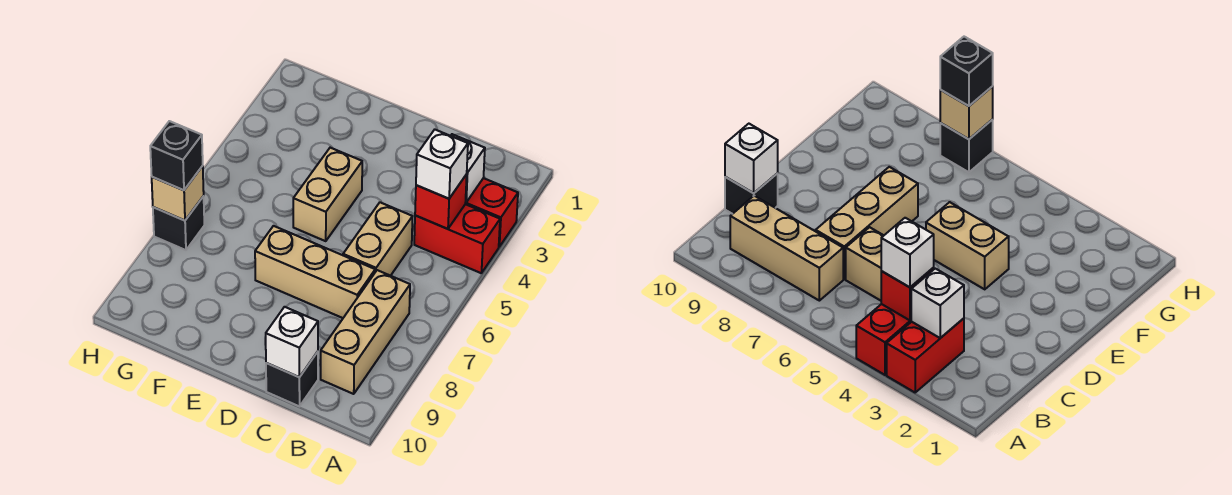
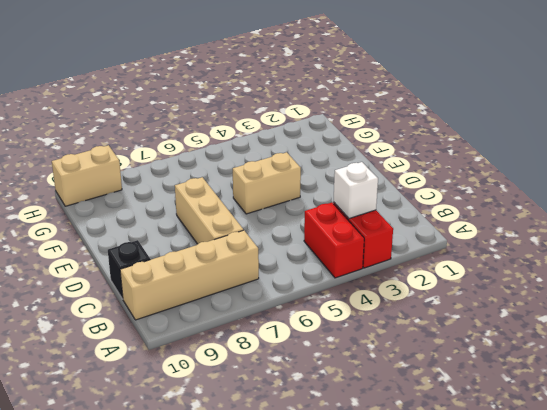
tan brick B7:B10 level 1 -> tan brick B7:B9 level 1
tan brick H9:H10 level 1 -> tan brick C5:C6 level 1
none -> black brick H7 level 1
none -> red brick B4 level 2
none -> white brick C10 level 2

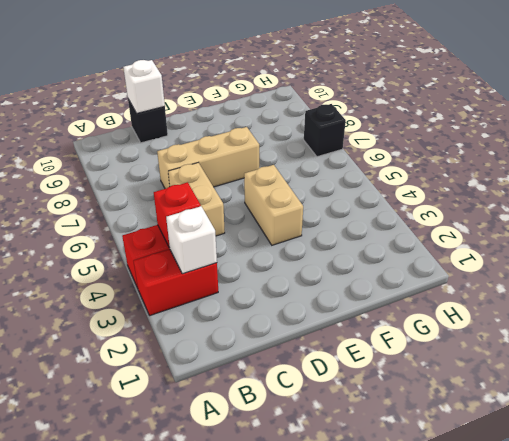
none -> tan brick B7:B9 level 1
none -> tan brick H7 level 2
none -> white brick B4 level 3

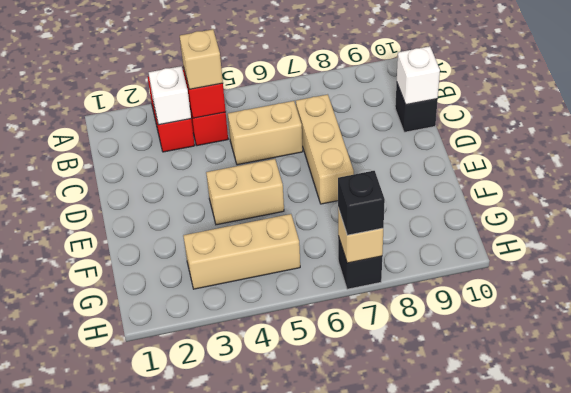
tan brick B4 level 3 -> white brick B4 level 3
tan brick G3:G5 level 1 -> tan brick B7:B9 level 1

